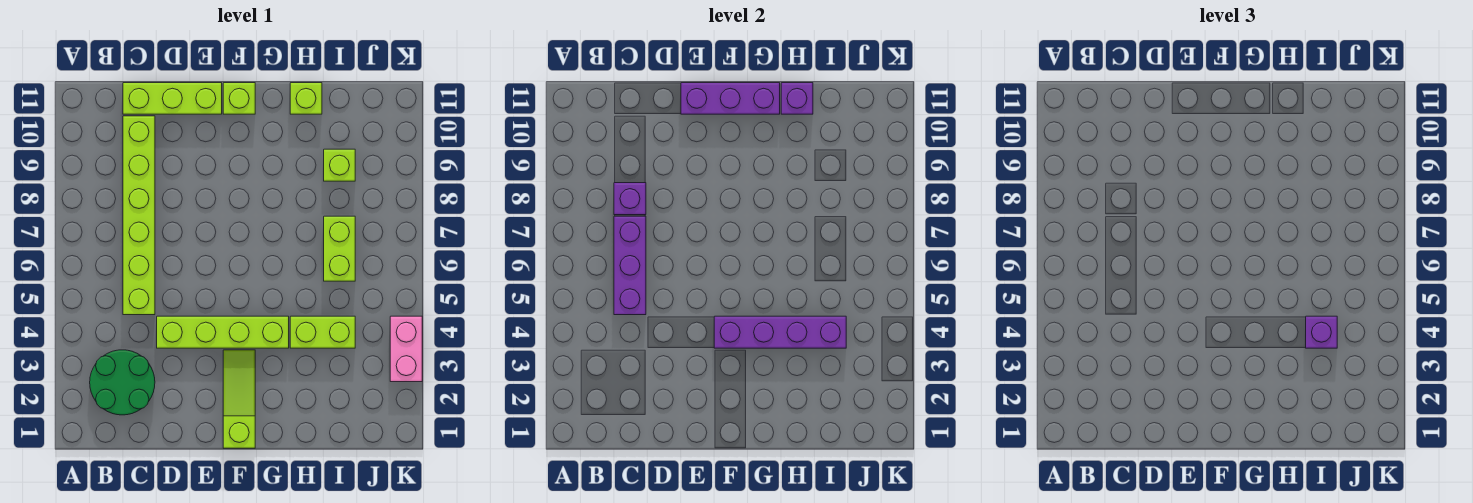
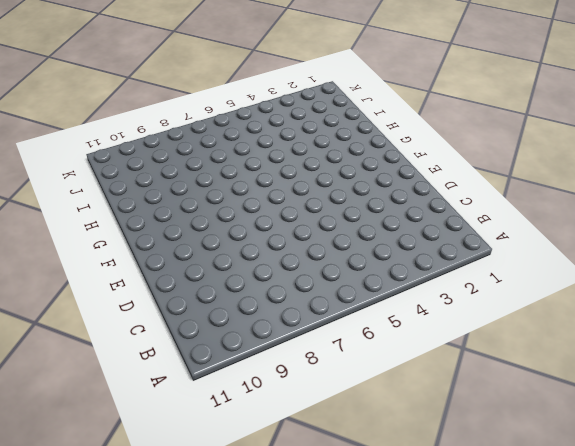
none -> green round brick B2:C3 level 1
none -> lime brick C5:C10 level 1
none -> lime brick C11:E11 level 1

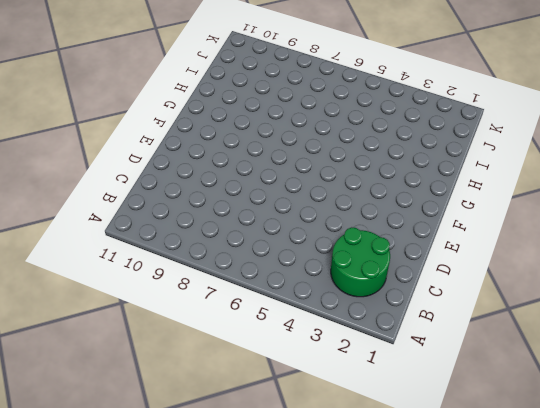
none -> lime brick C5:C10 level 1
none -> lime brick C11:E11 level 1
none -> lime brick D4:G4 level 1

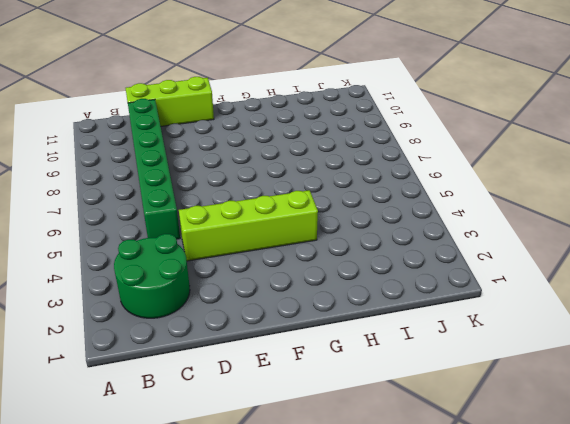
green brick C5:C10 level 1 -> lime brick C5:C10 level 1
none -> lime slope F1:F3 level 1 top 1
none -> lime brick F11 level 1
none -> lime brick H4:I4 level 1

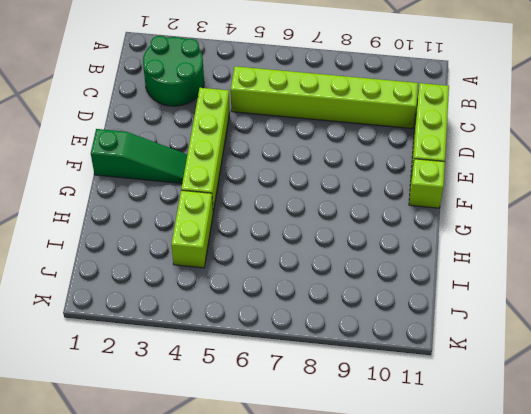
green slope F1:F3 level 1 top 1 -> lime slope F1:F3 level 1 top 1
none -> lime brick H11 level 1
none -> lime brick I6:I7 level 1
none -> lime brick I9 level 1

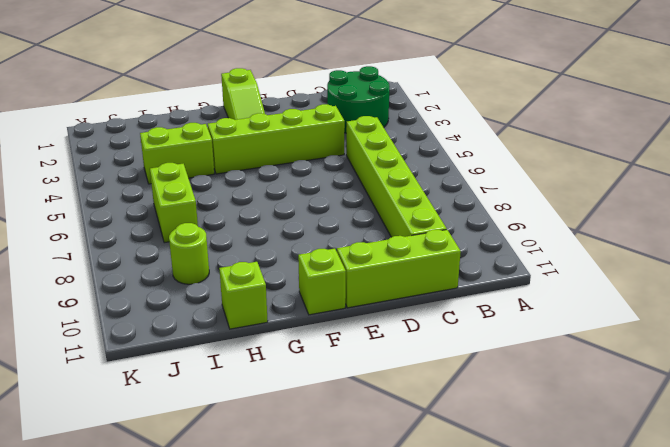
lime round brick I9 level 1 -> lime brick I9 level 1
none -> pink brick K3:K4 level 1
none -> purple brick C5:C7 level 2
none -> purple brick C8 level 2

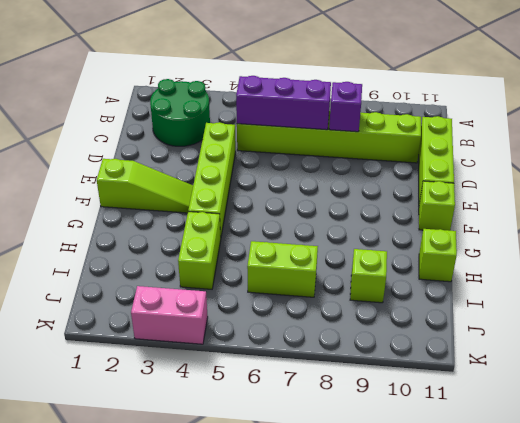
none -> purple brick E11:G11 level 2
none -> purple brick F4:I4 level 2
none -> purple brick H11 level 2

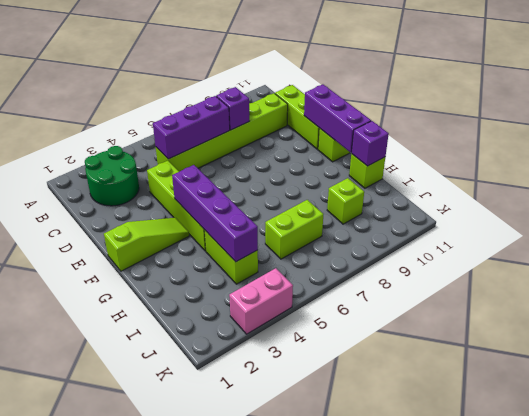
none -> purple brick I4 level 3

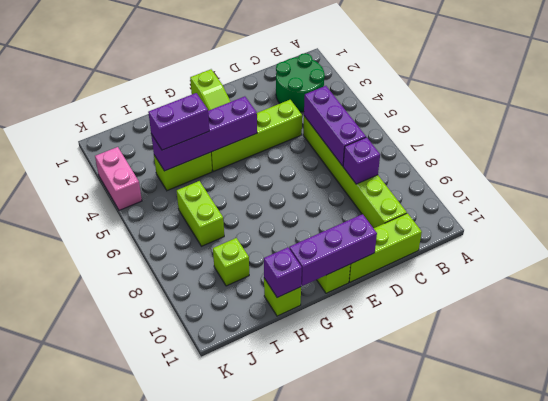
purple brick H4:I4 level 3 -> purple brick I4 level 3

